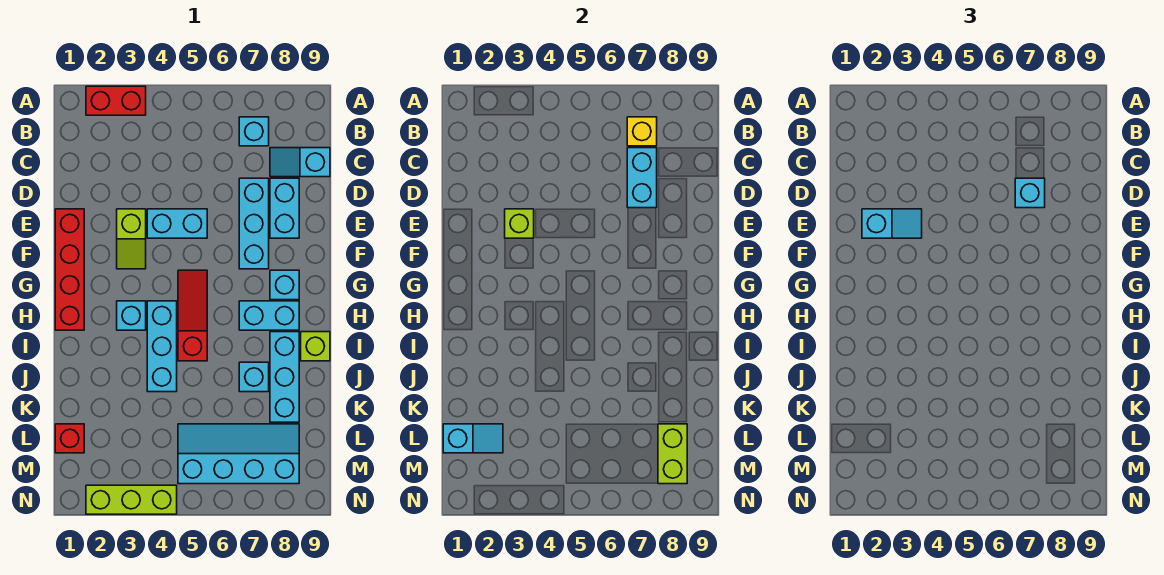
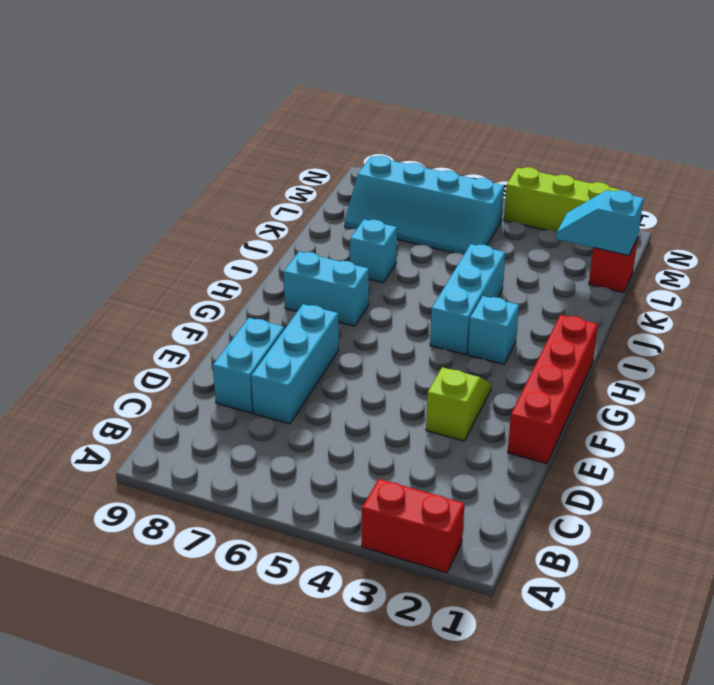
none -> cyan brick B7 level 1
none -> cyan slope C8:C9 level 1 top 9
none -> cyan brick E4:E5 level 1

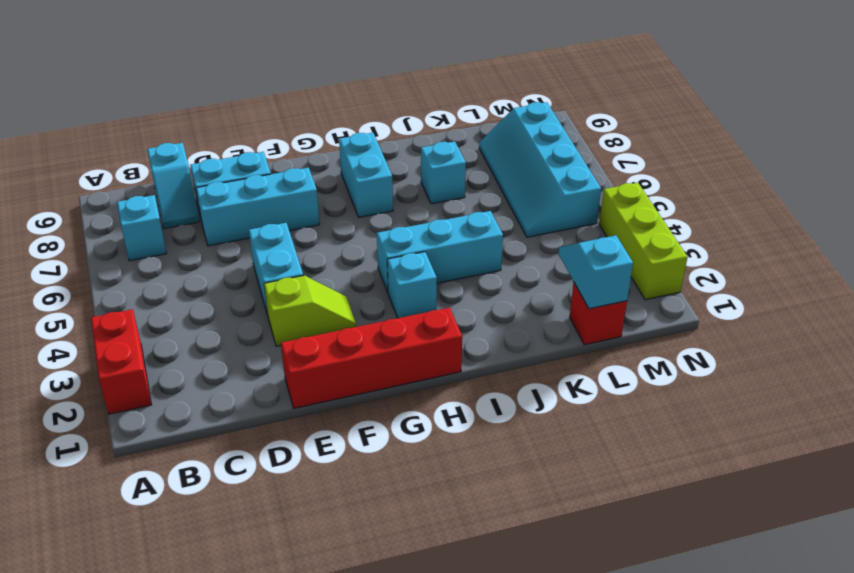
none -> red slope G5:I5 level 1 top I
none -> cyan brick G8 level 1
none -> cyan brick I8:K8 level 1

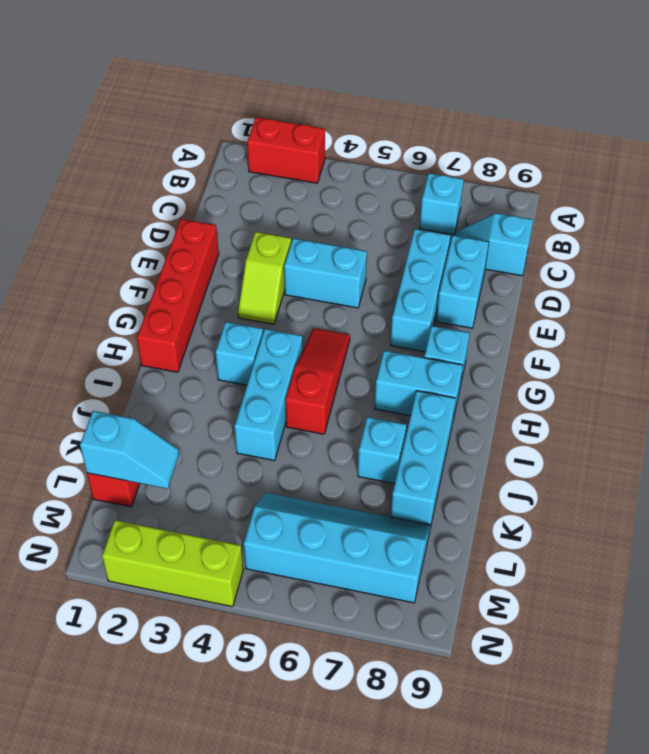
none -> lime brick I9 level 1
none -> yellow brick B7 level 2
none -> cyan brick C7:D7 level 2

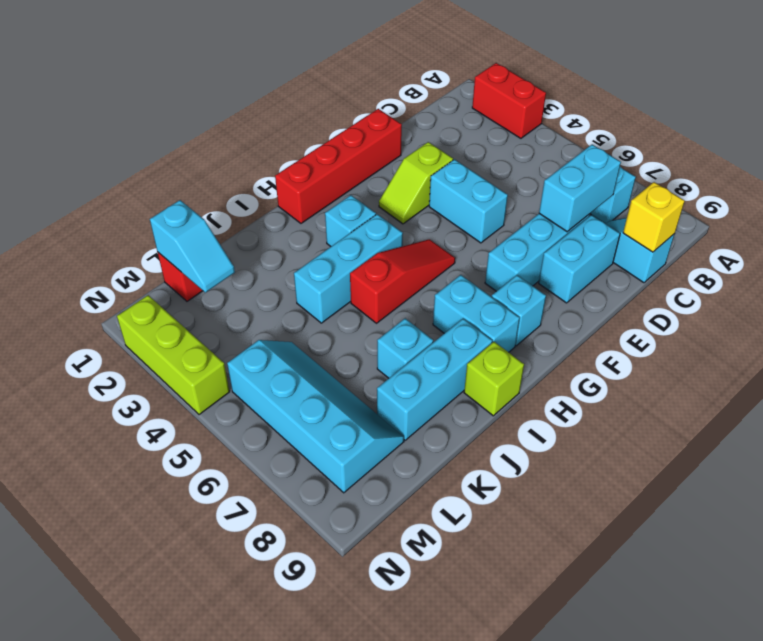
yellow brick C9 level 2 -> yellow brick B7 level 2
none -> lime brick E3 level 2
none -> lime brick L8:M8 level 2
none -> cyan brick D7 level 3

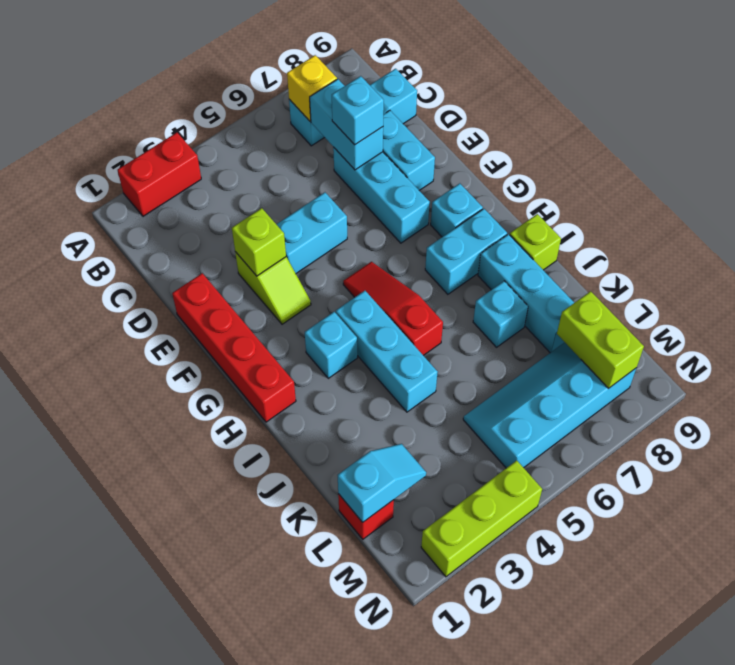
none -> cyan slope E2:E3 level 3 top 2

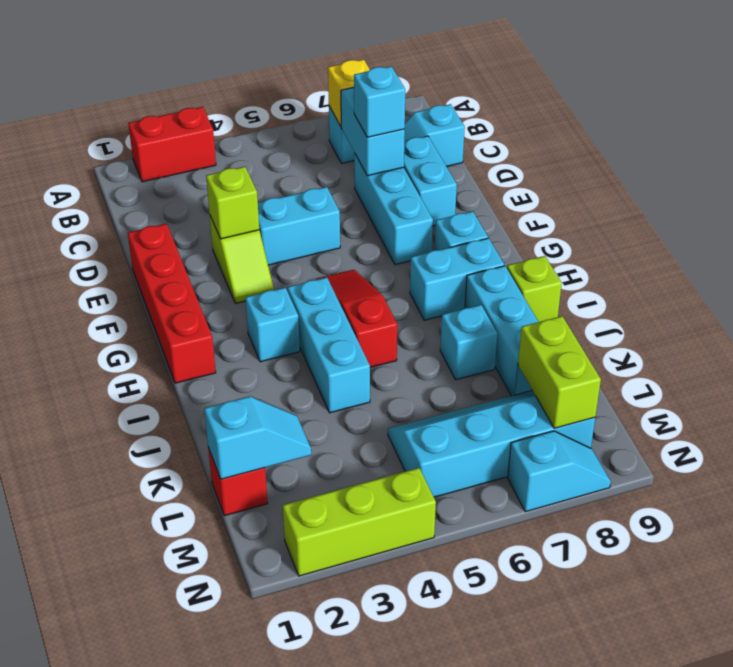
cyan slope N7:N8 level 1 top 7 -> cyan slope E2:E3 level 3 top 2

